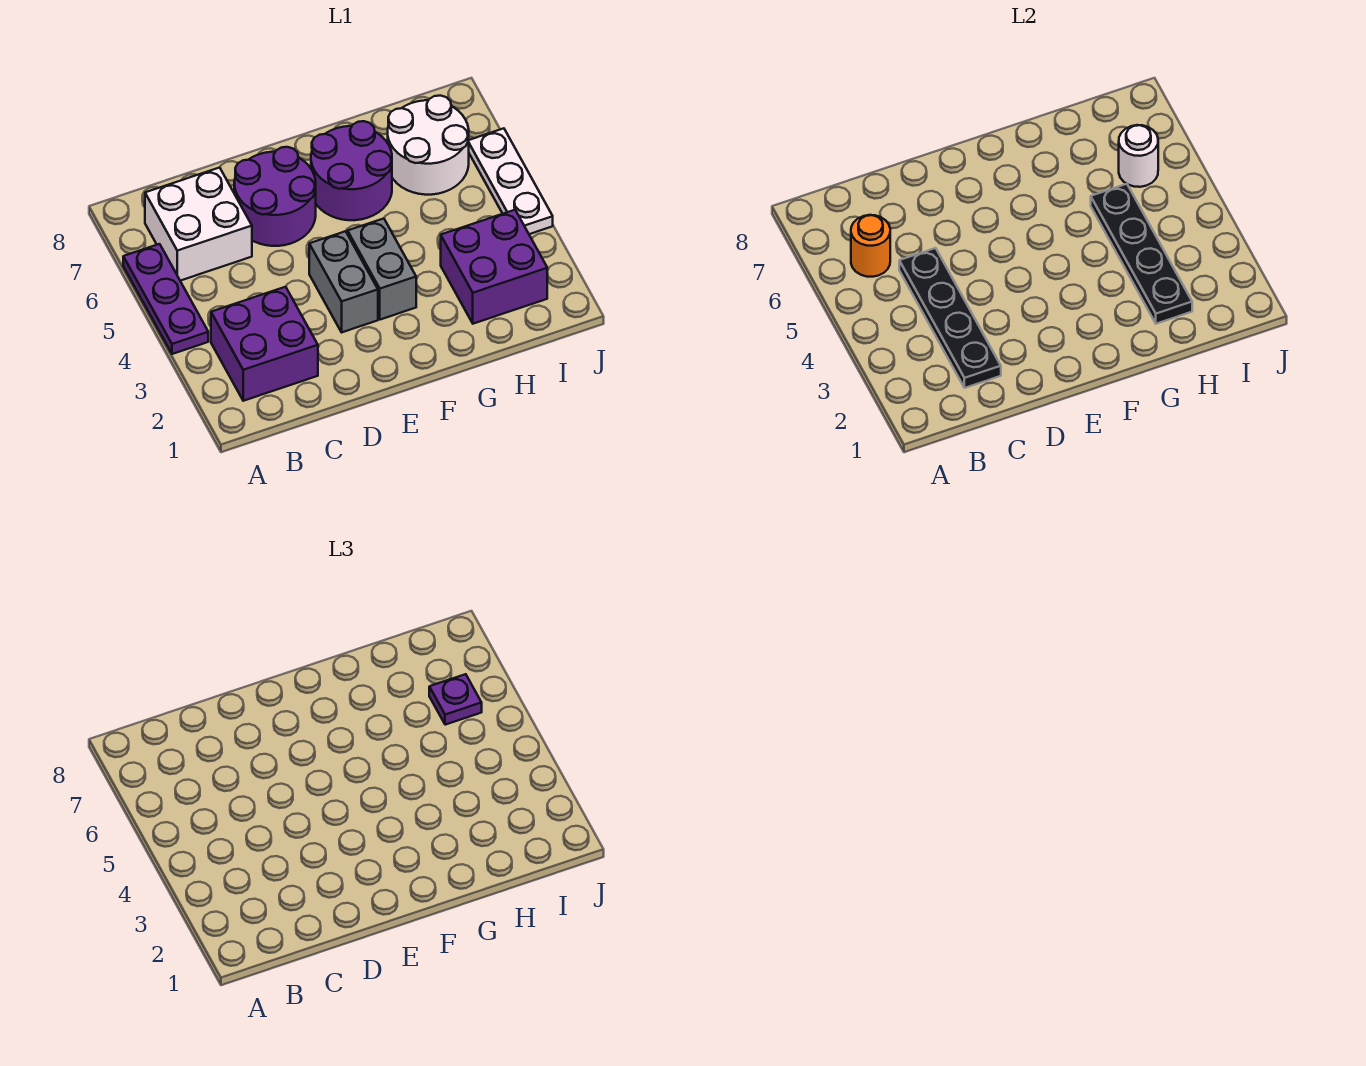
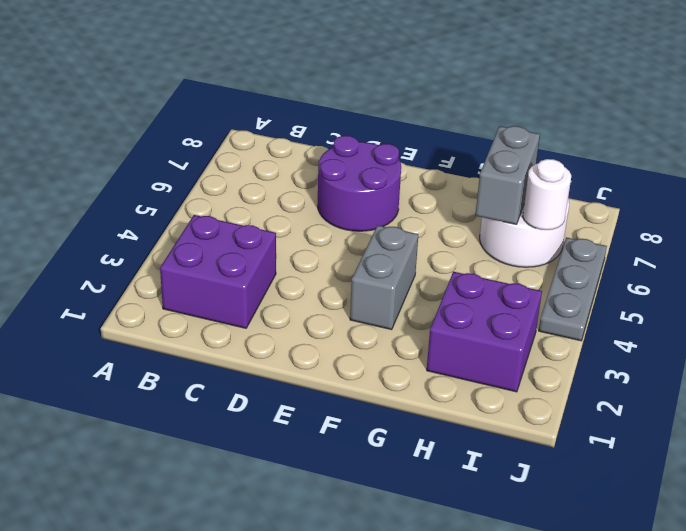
grey brick H6:H7 level 2 -> grey brick E3:E4 level 1
grey plate J4:J6 level 1 -> white plate J4:J6 level 1
none -> purple plate A4:A6 level 1
none -> white brick B6:C7 level 1
none -> purple round brick F6:G7 level 1

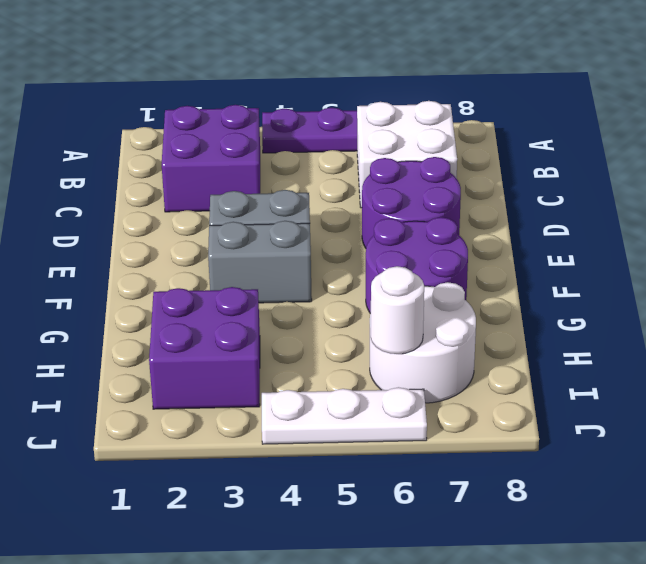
none -> orange round brick B6 level 2
none -> black plate C2:C5 level 2
none -> black plate H2:H5 level 2

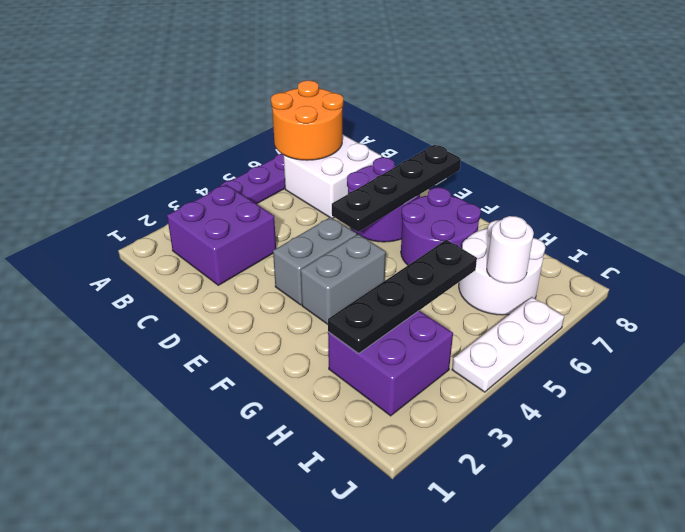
orange round brick A6:B7 level 2 -> orange round brick B6 level 2
black plate E5:E8 level 2 -> black plate C2:C5 level 2
none -> purple plate I6 level 3

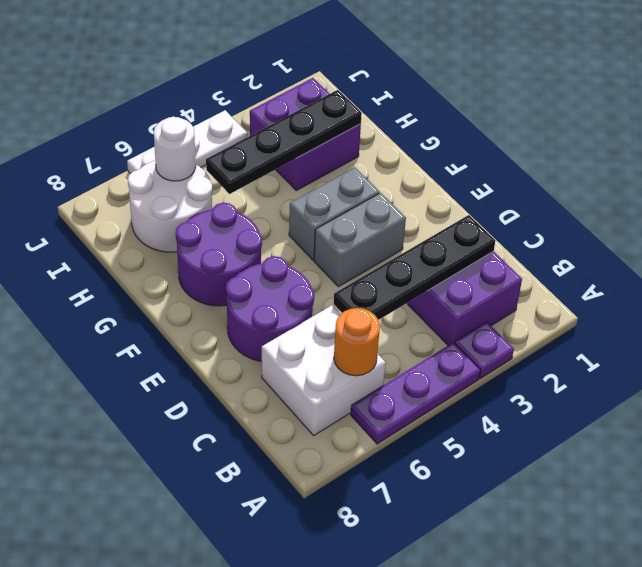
purple plate A3 level 1 -> purple plate I6 level 3

